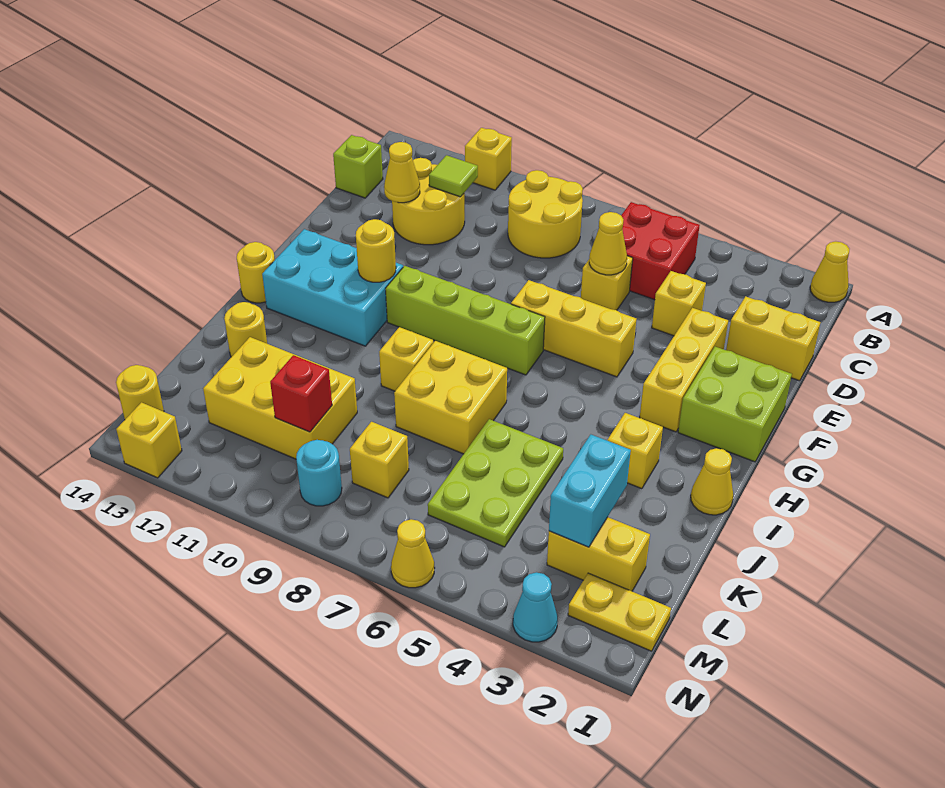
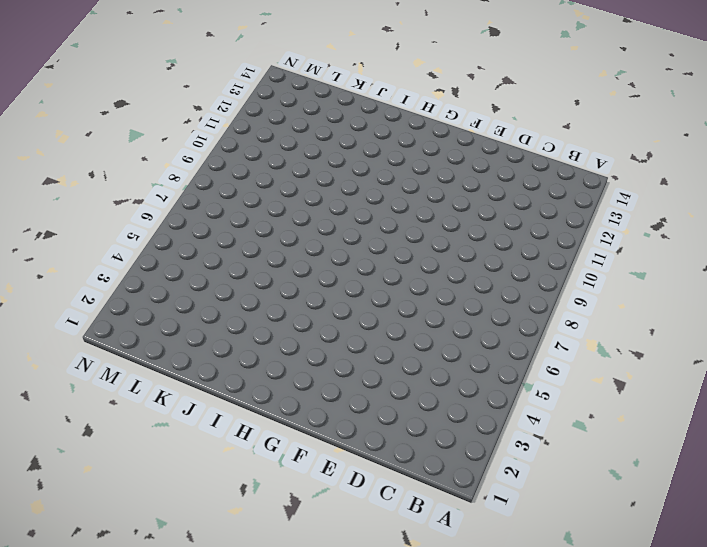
none -> yellow cone A1 level 1
none -> yellow brick A11 level 1
none -> red brick B5:C6 level 1
none -> yellow round brick B8:C9 level 1

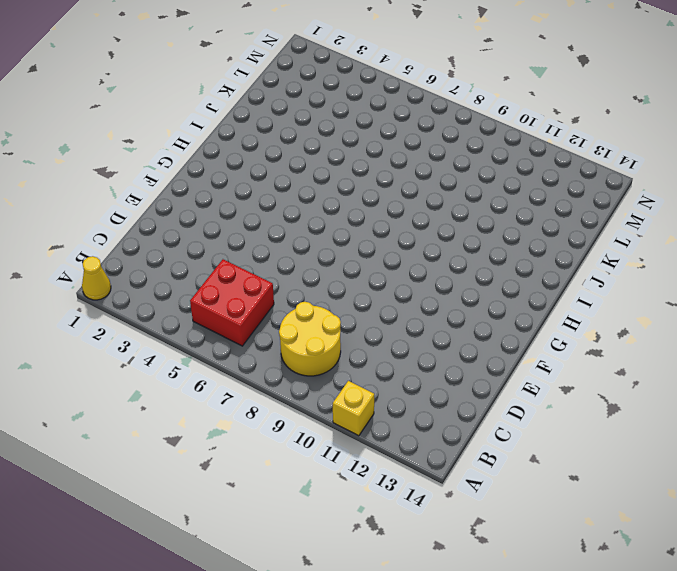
none -> yellow round brick C11:D12 level 1
none -> lime brick C14 level 1
none -> yellow brick D1:D2 level 1
none -> yellow brick D4 level 1

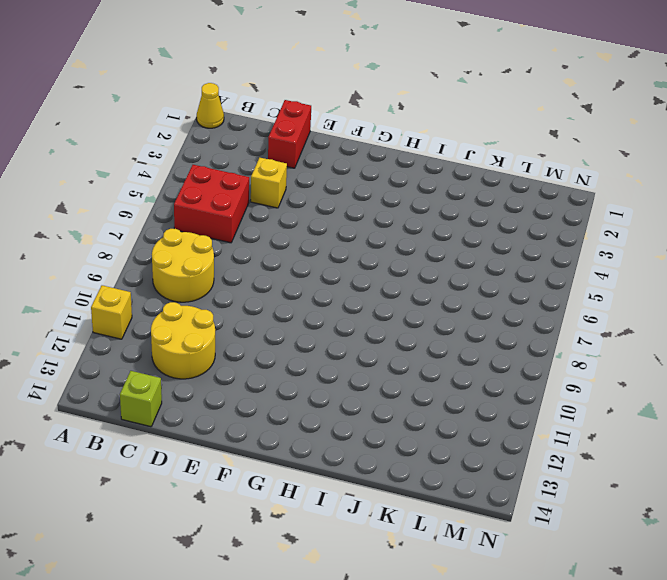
red brick D1:D2 level 1 -> yellow brick D1:D2 level 1
none -> yellow brick D6 level 1
none -> yellow brick E3:G3 level 1
none -> lime brick F1:G2 level 1
none -> yellow brick F5:F7 level 1

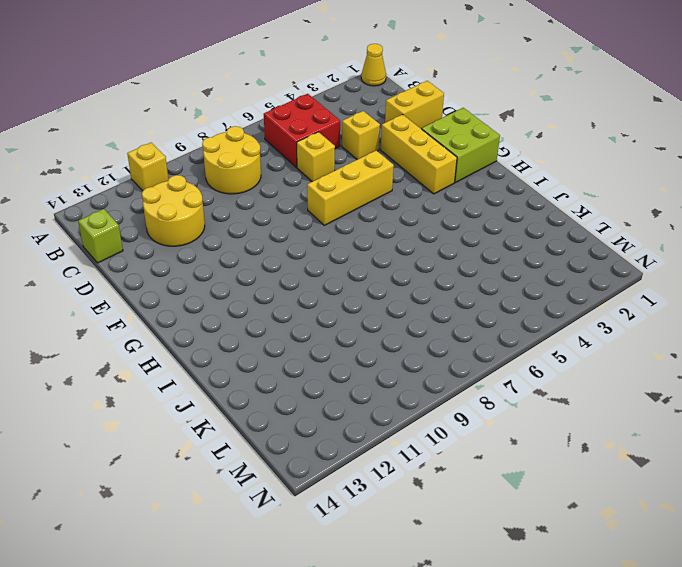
none -> lime brick G7:G10 level 1
none -> cyan brick G11:H13 level 1
none -> yellow round brick H14 level 1
none -> yellow cone I1 level 1

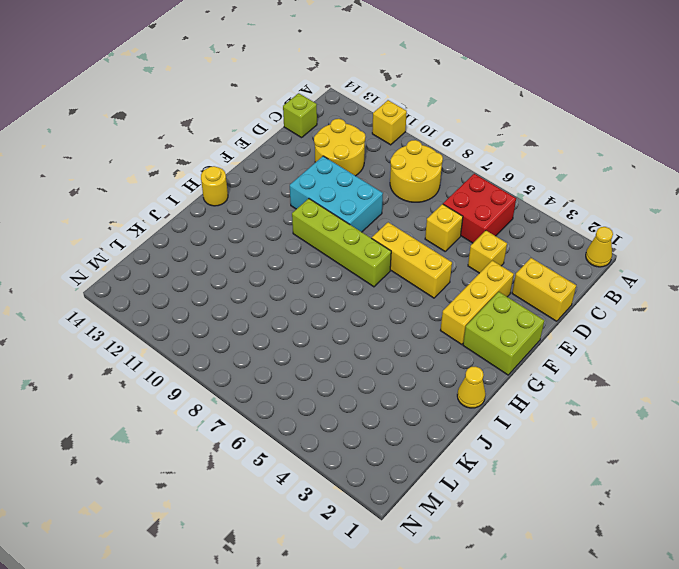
cyan brick E9:F11 level 1 -> cyan brick G11:H13 level 1
none -> yellow brick I3 level 1
none -> yellow brick I7:J8 level 1
none -> yellow brick I9 level 1
none -> lime plate J5:L6 level 1

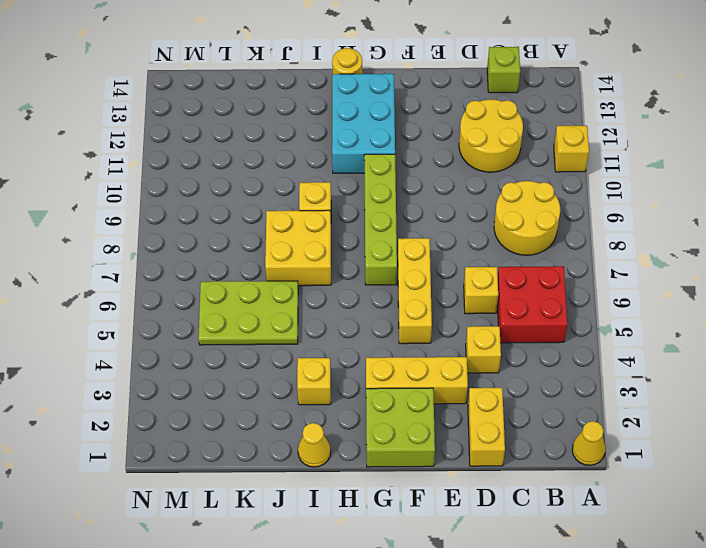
none -> yellow round brick J13 level 1
none -> yellow brick K10:L12 level 1
none -> yellow brick L2:L3 level 1
none -> yellow brick L8 level 1

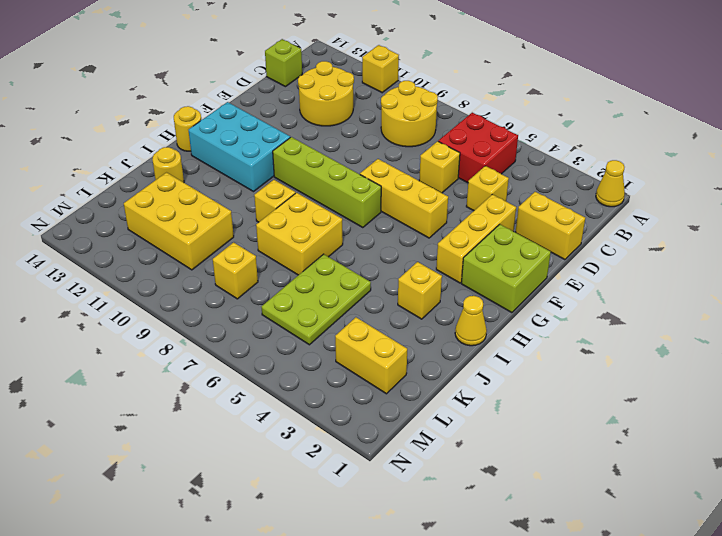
none -> yellow plate M1:M2 level 1
none -> cyan round brick M9 level 1
none -> yellow round brick M14 level 1
none -> cyan cone N3 level 1

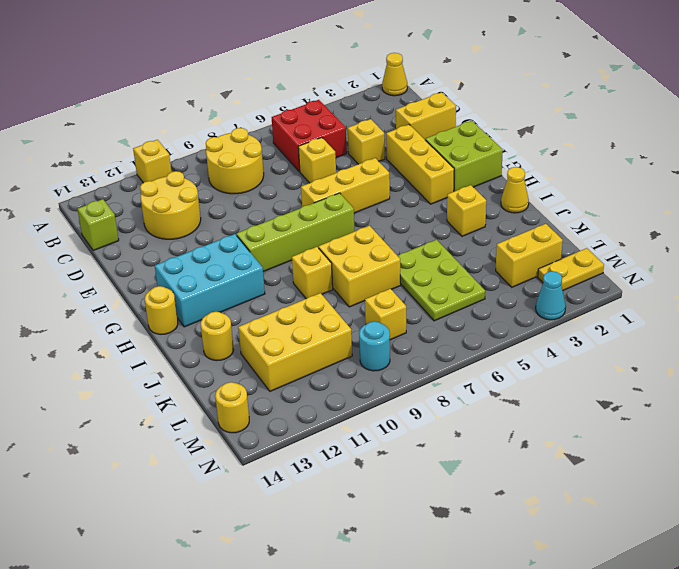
none -> yellow cone N6 level 1
none -> yellow brick N13 level 1
none -> lime tile C11 level 2
none -> yellow cone D6 level 2

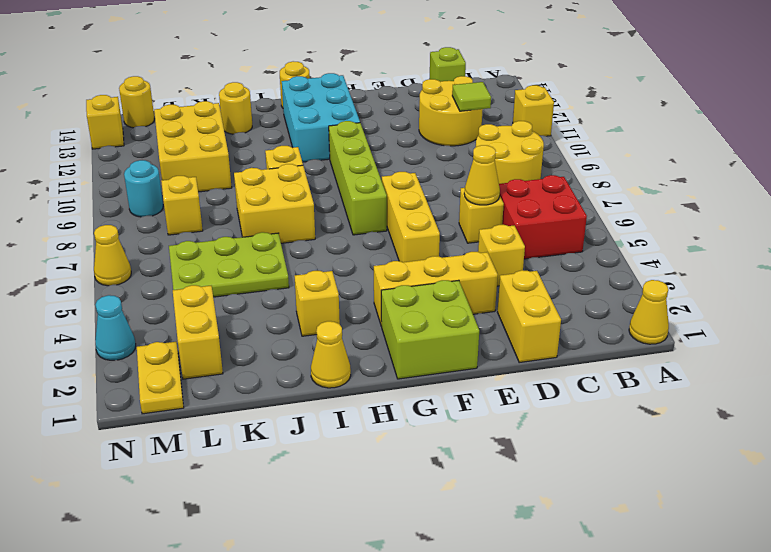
none -> yellow cone D12 level 2
none -> yellow round brick G11 level 2
none -> cyan brick K3:L3 level 2
none -> red brick L10 level 2

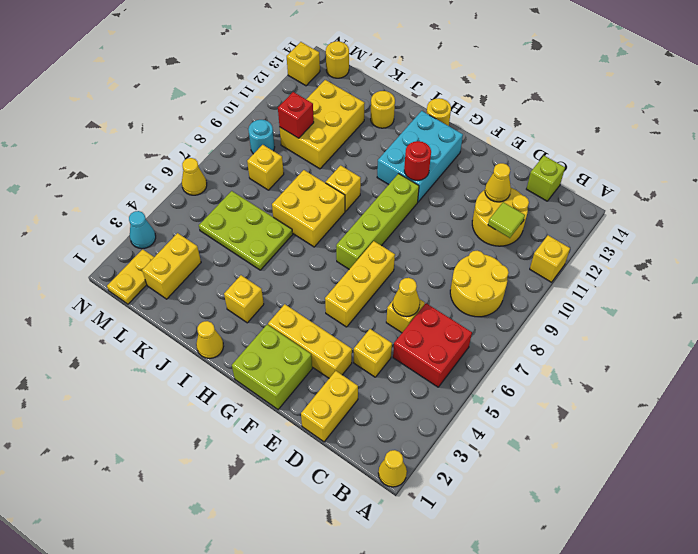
red round brick G11 level 2 -> yellow round brick G11 level 2
none -> cyan brick K3:L3 level 2

